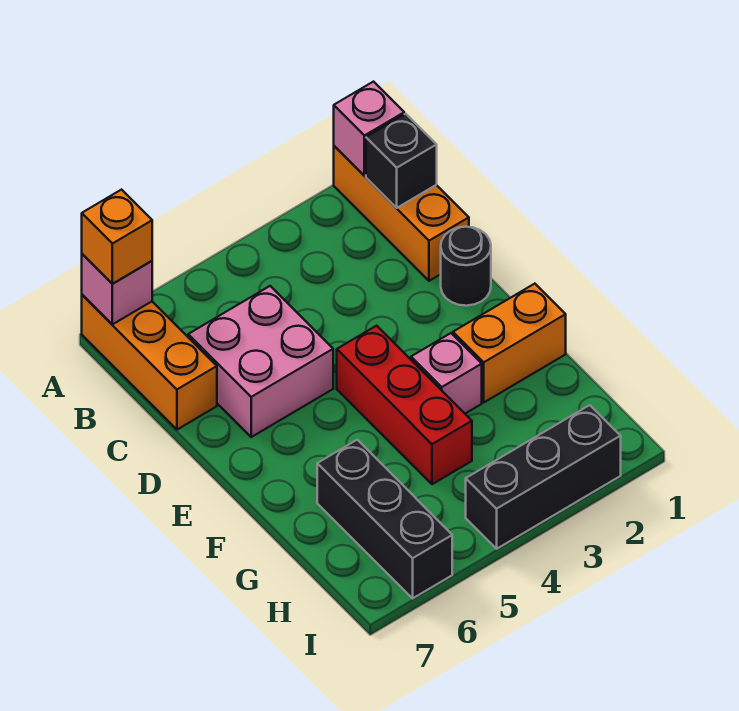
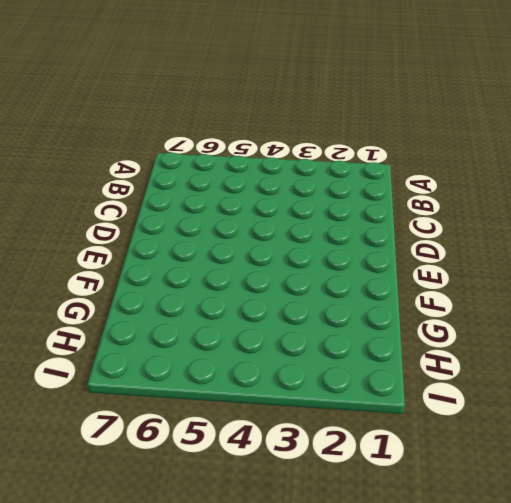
none -> orange brick A1:C1 level 1
none -> orange brick A7:C7 level 1
none -> pink brick C5:D6 level 1

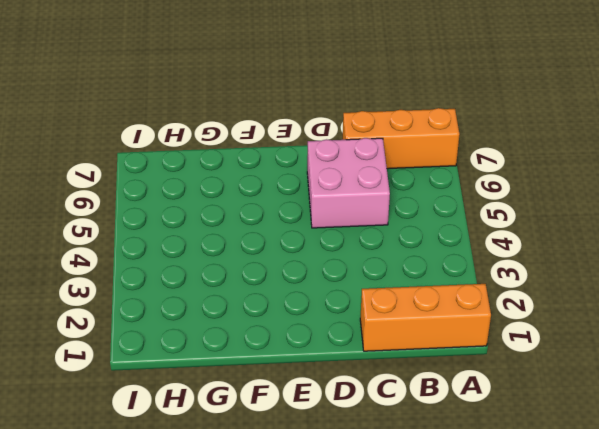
none -> black round brick D1 level 1
none -> red brick E4:G4 level 1
none -> orange brick F1:F2 level 1

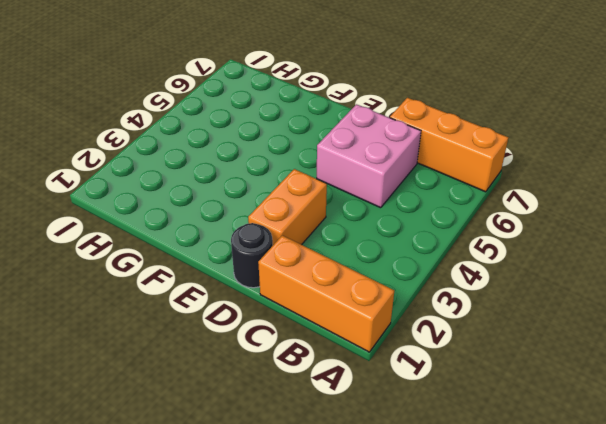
orange brick D2:D3 level 1 -> orange brick F1:F2 level 1
none -> red brick E4:G4 level 1
none -> pink brick F3 level 1
none -> black brick G6:I6 level 1

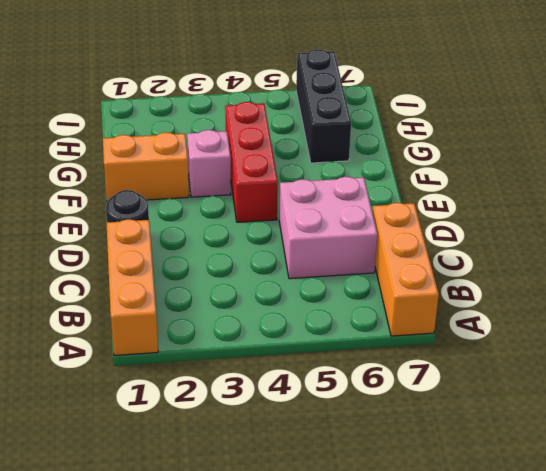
none -> black brick I2:I4 level 1
none -> pink brick A1 level 2
none -> pink brick A7 level 2

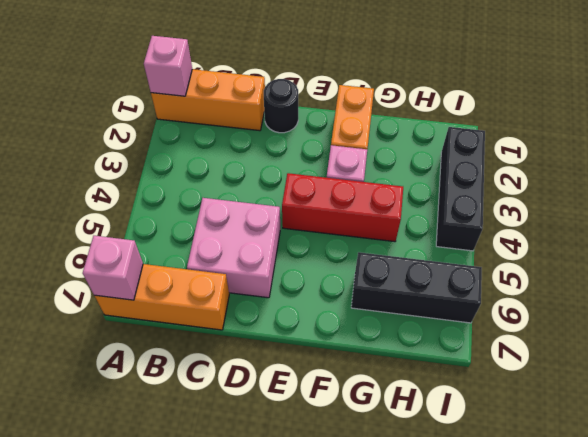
none -> black brick B1 level 2
none -> orange brick A7 level 3

